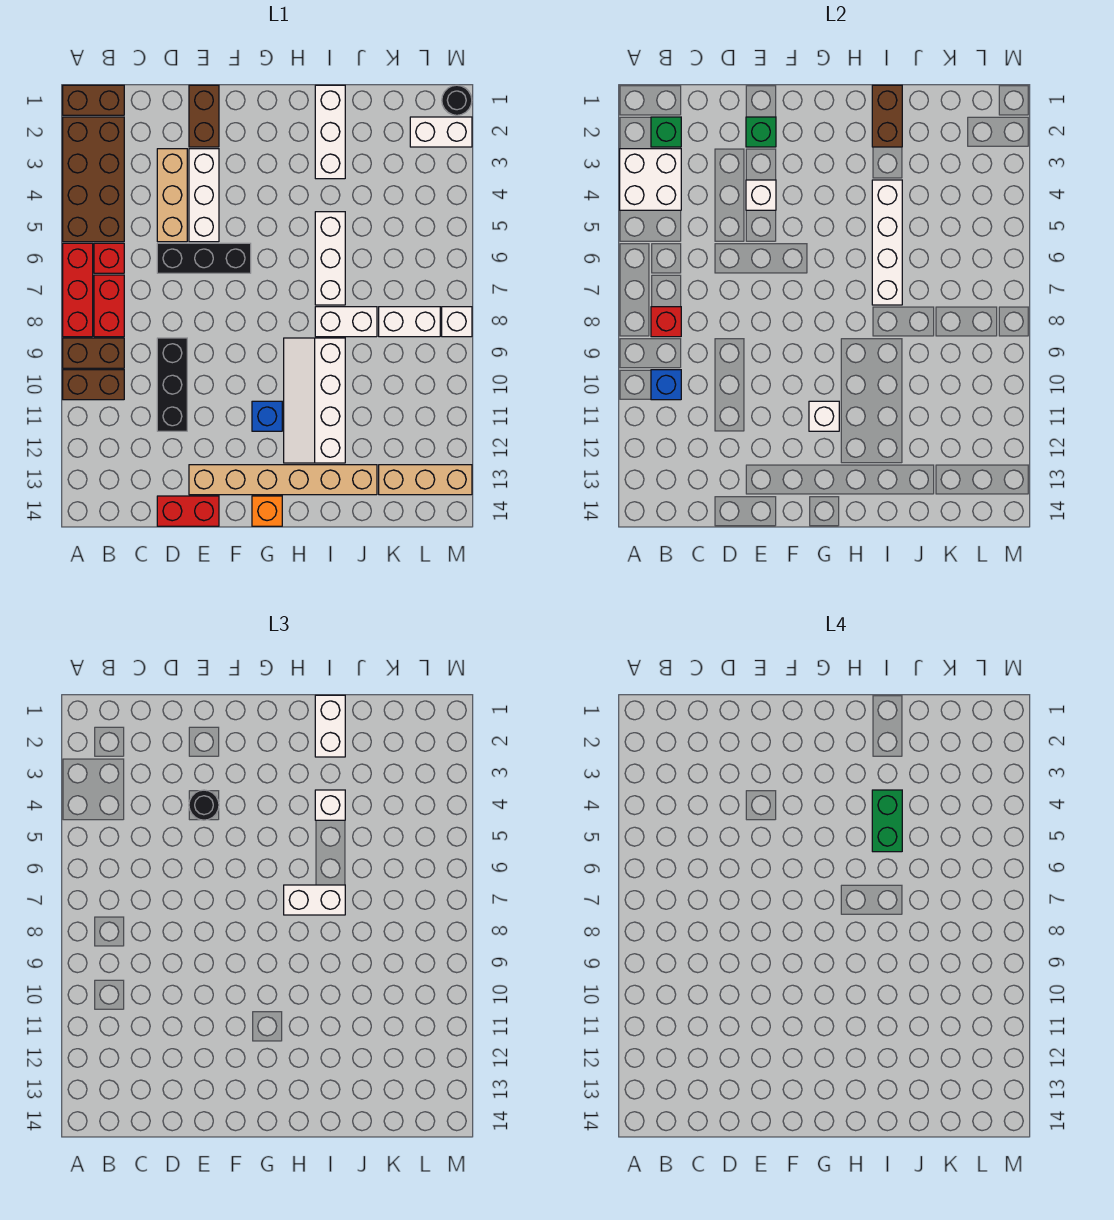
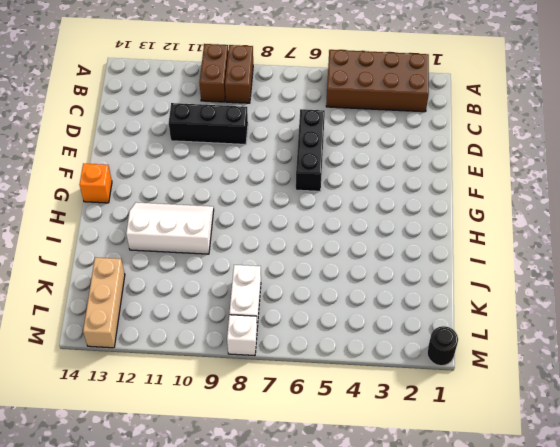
white slope H10:I12 level 1 top I -> white slope H9:I12 level 1 top I
none -> brown brick A1:B1 level 1
none -> red brick A6:A8 level 1
none -> red brick B6 level 1
none -> red brick B7:B8 level 1

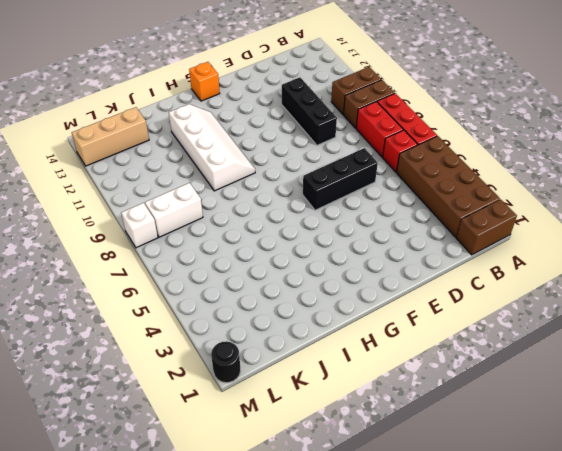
none -> tan brick D3:D5 level 1
none -> red brick D14:E14 level 1
none -> brown brick E1:E2 level 1
none -> white brick E3:E5 level 1

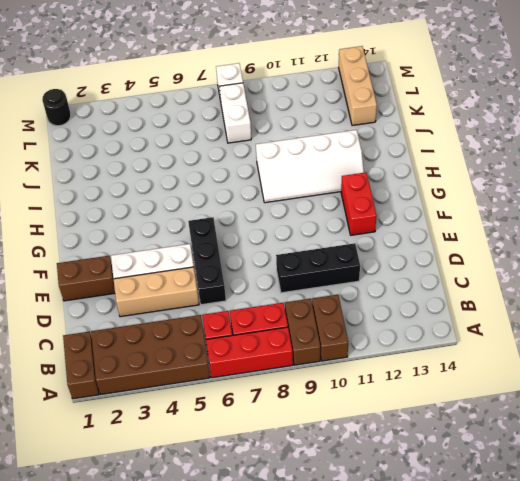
red brick F12:G12 level 1 -> red brick D14:E14 level 1
none -> tan brick E13:J13 level 1
none -> blue brick G11 level 1
none -> orange brick G14 level 1
none -> white brick I1:I3 level 1

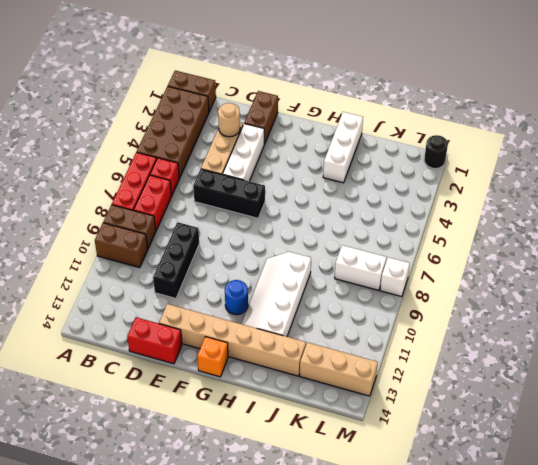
tan round brick D3 level 2 -> none
blue round brick G11 level 1 -> blue brick G11 level 1
none -> white brick I5:I7 level 1
none -> white brick I8:J8 level 1
none -> white brick L2:M2 level 1
none -> white brick A3:B4 level 2

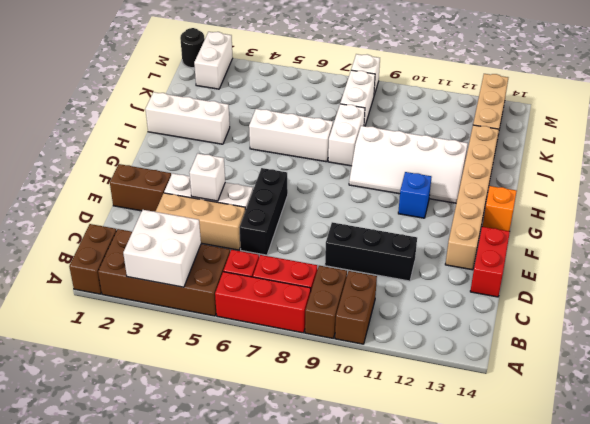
none -> green brick B2 level 2
none -> red brick B8 level 2
none -> blue brick B10 level 2
none -> green brick E2 level 2

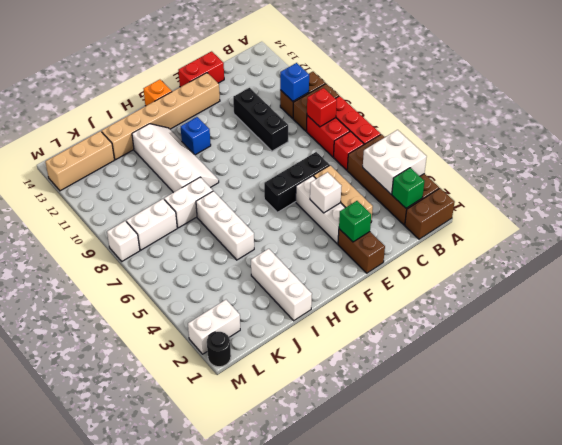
none -> white brick G11 level 2
none -> brown brick I1:I2 level 2
none -> white brick I4:I7 level 2
none -> black round brick E4 level 3

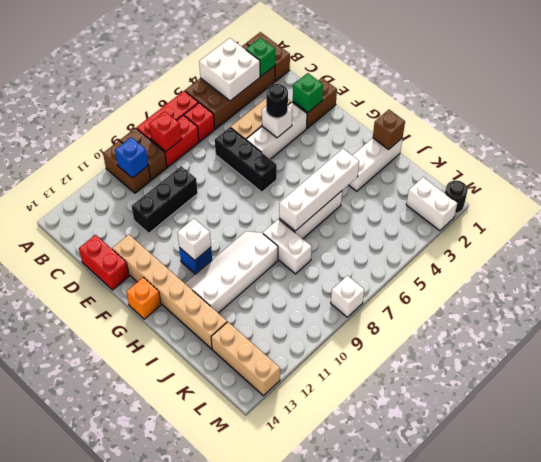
brown brick I1 level 2 -> brown brick I1:I2 level 2
none -> white brick K8:L8 level 1
none -> white brick H7:I7 level 3
none -> white brick I1:I2 level 3
none -> white brick I4 level 3

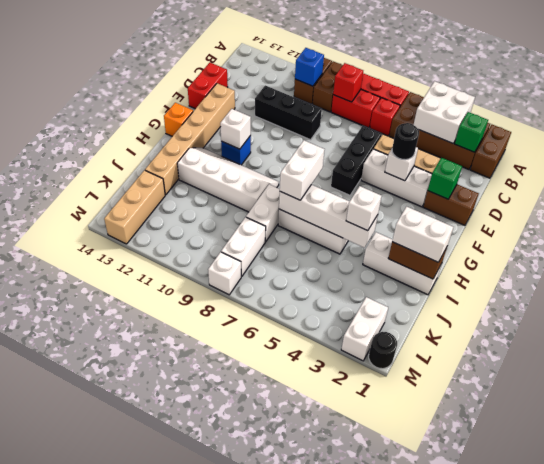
none -> green brick I4:I5 level 4

